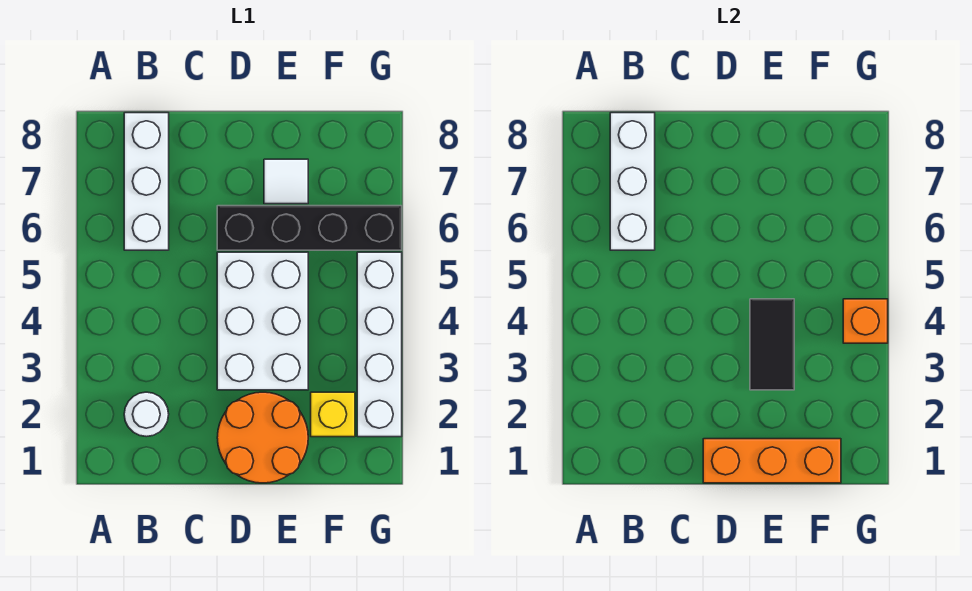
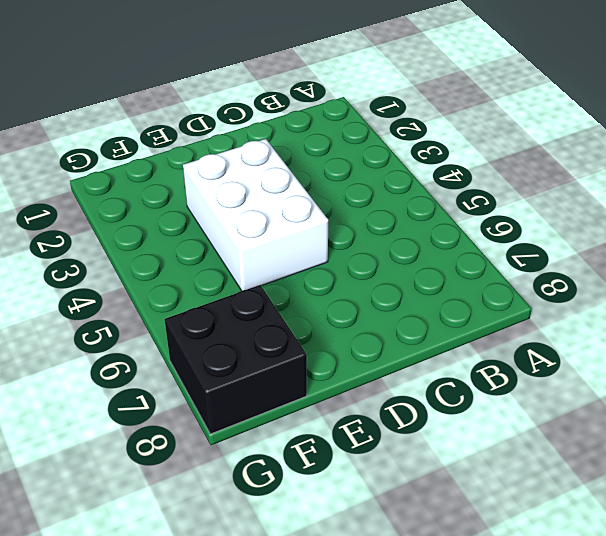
black brick F7:G8 level 1 -> none
none -> white round brick B2 level 1
none -> white brick B6:B8 level 1
none -> orange round brick D1:E2 level 1

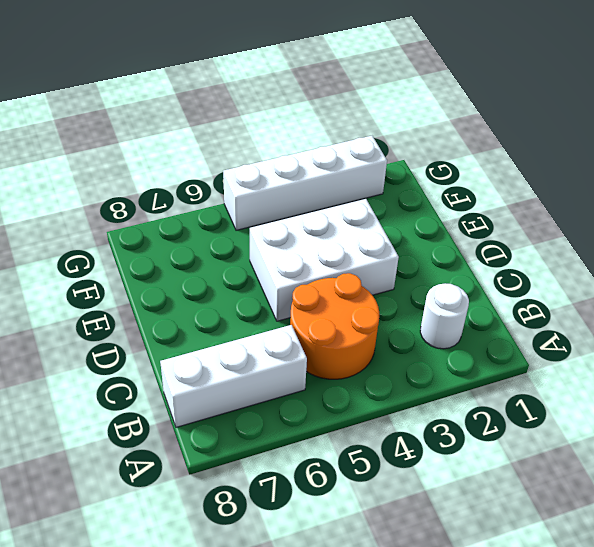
orange round brick B4:C5 level 1 -> orange round brick D1:E2 level 1
none -> black brick D6:G6 level 1
none -> white tile E7 level 1
none -> yellow brick F2 level 1

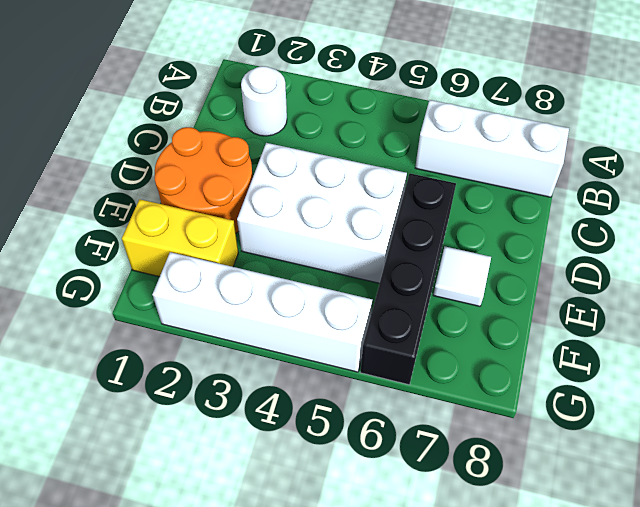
yellow brick F1:F2 level 1 -> yellow brick F2 level 1
none -> white brick B6:B8 level 2
none -> orange brick D1:F1 level 2
none -> black tile E3:E4 level 2

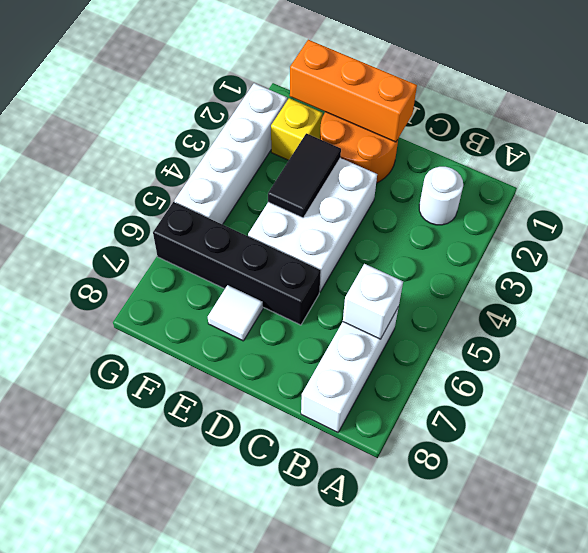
white brick B6 level 2 -> white brick B6:B8 level 2
none -> orange brick G4 level 2

